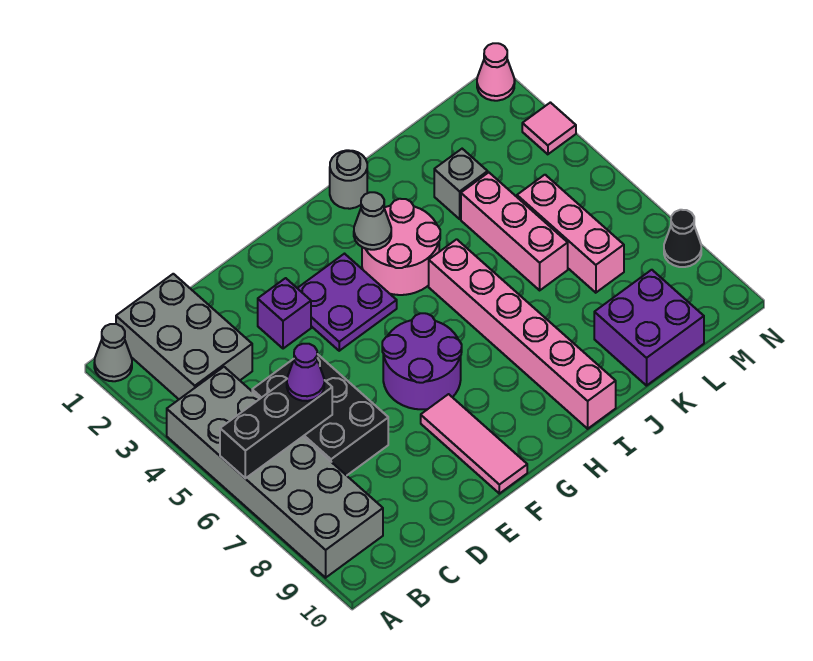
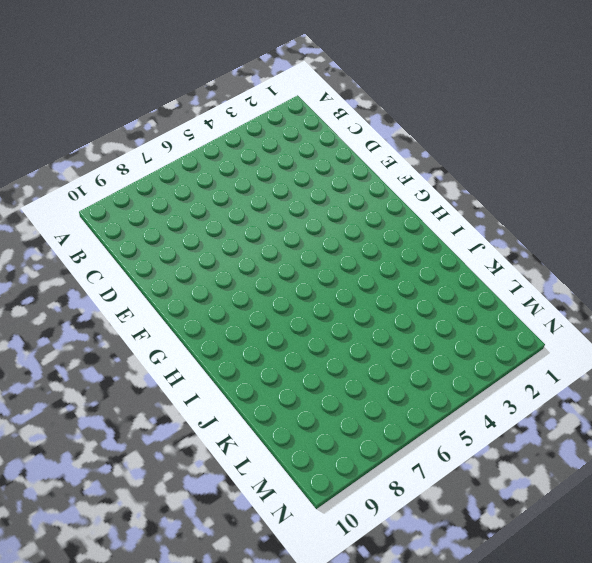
none -> grey cone A1 level 1
none -> grey brick A4:B9 level 1
none -> grey brick B1:C3 level 1

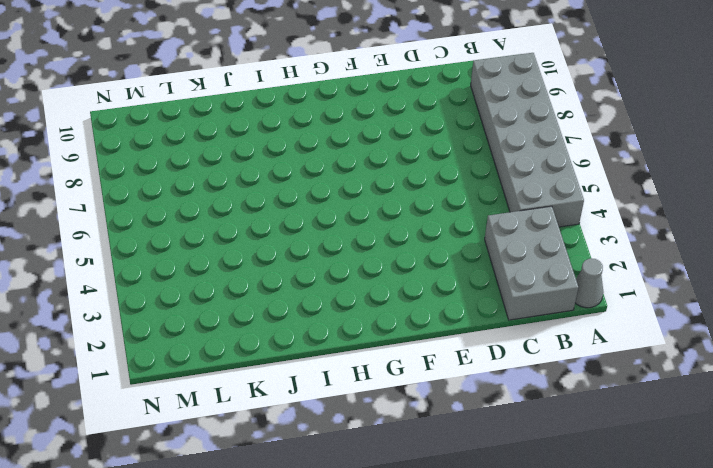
none -> black brick C5:D7 level 1
none -> purple brick E3 level 1
none -> purple plate F3:G4 level 1

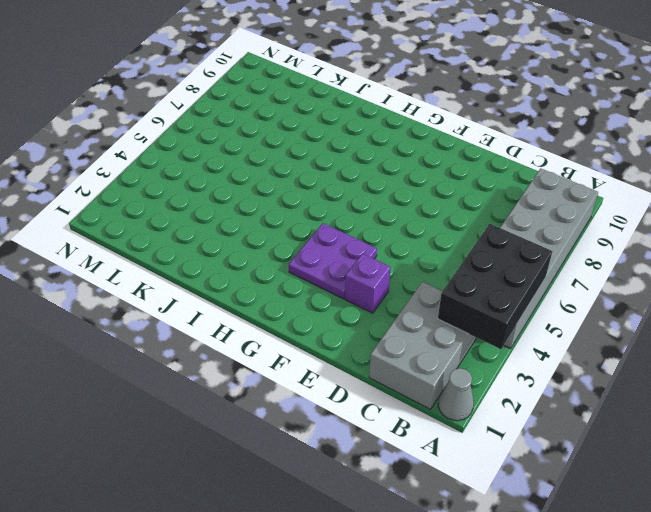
black brick A3:B5 level 2 -> black brick C5:D7 level 1
none -> purple round brick F6:G7 level 1
none -> pink tile F8:F10 level 1
none -> pink round brick H3:I4 level 1

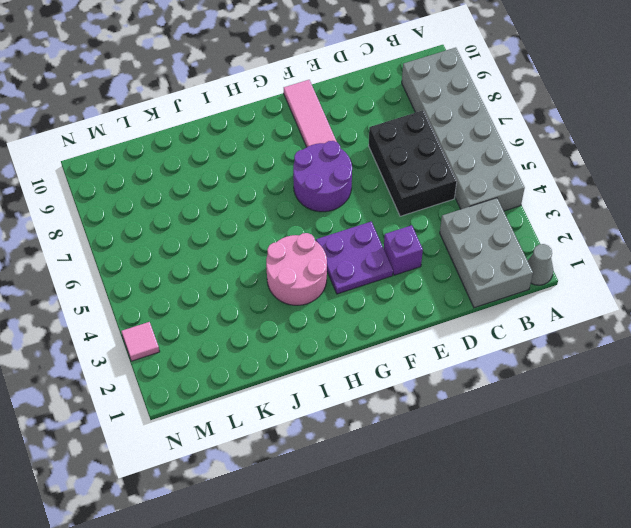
none -> grey round brick I1 level 1
none -> pink brick I5:I10 level 1
none -> grey brick K3 level 1

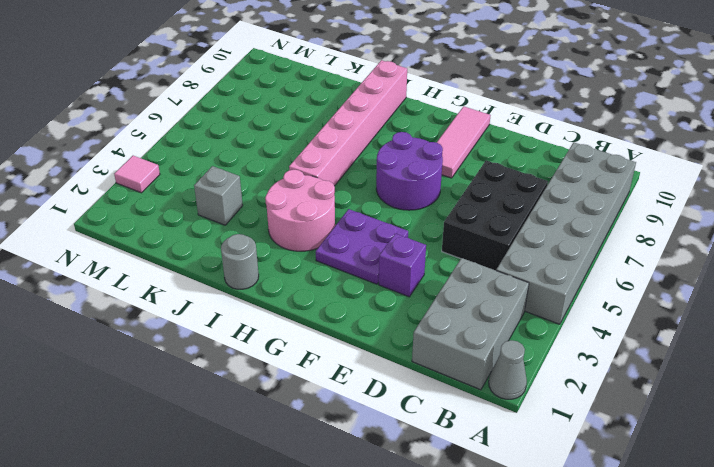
none -> pink brick K4:K6 level 1
none -> purple brick K9:L10 level 1
none -> pink brick L5:L7 level 1

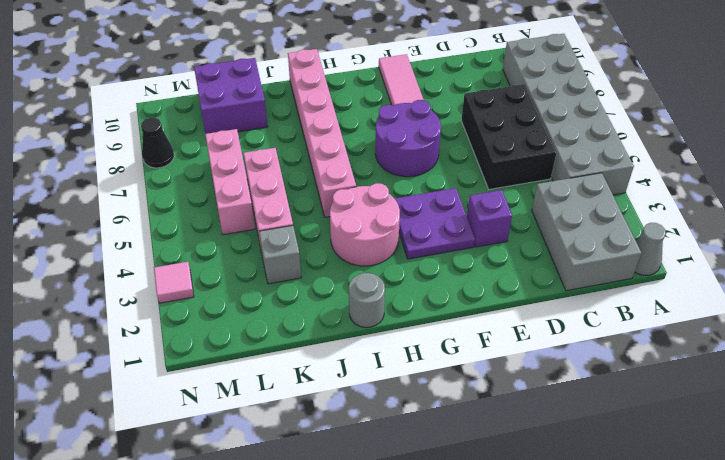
none -> pink cone N1 level 1
none -> black brick A6:C6 level 2
none -> grey cone H3 level 2

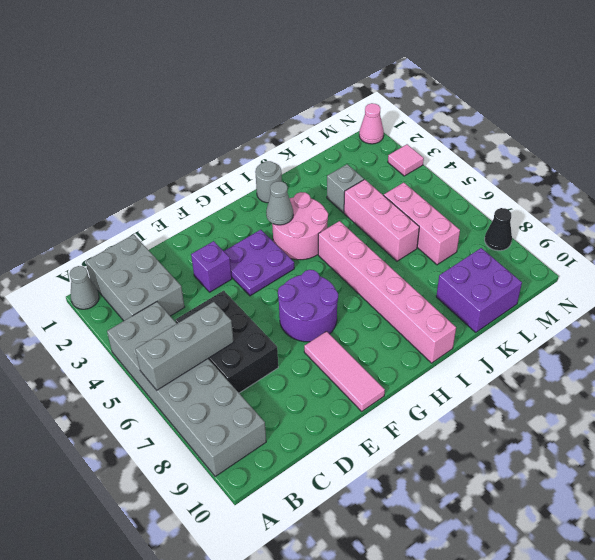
grey brick A6:C6 level 2 -> black brick A6:C6 level 2
none -> purple cone C6 level 3

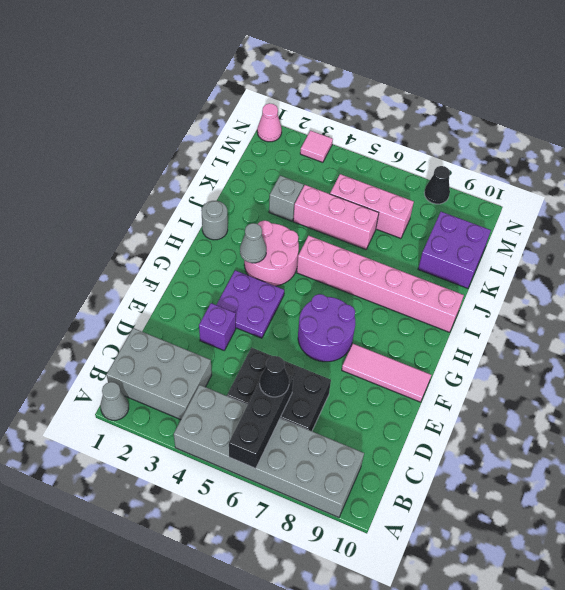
black cone C6 level 3 -> purple cone C6 level 3

